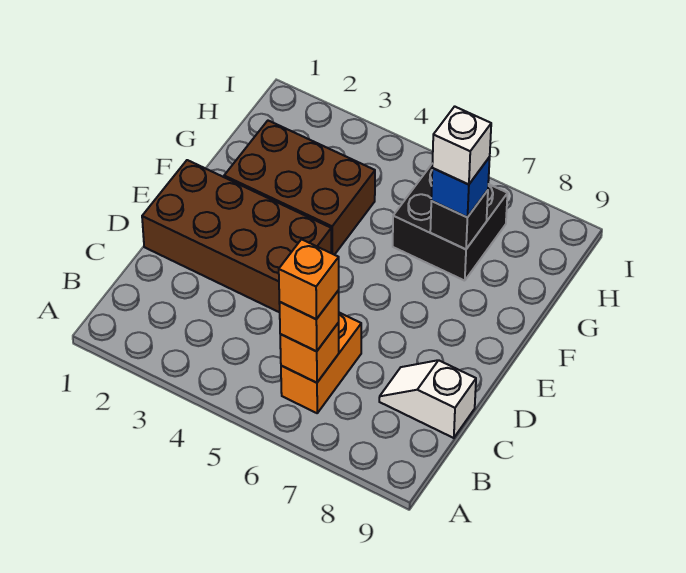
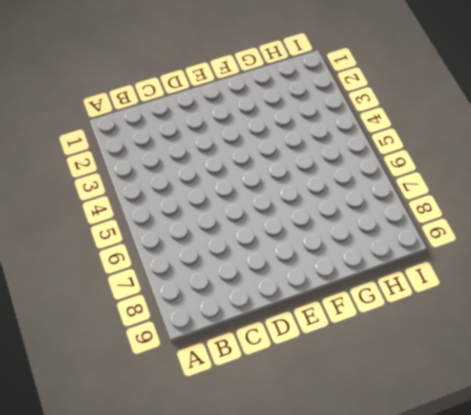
none -> orange brick B6:C6 level 1
none -> white slope C8:C9 level 1 top 9

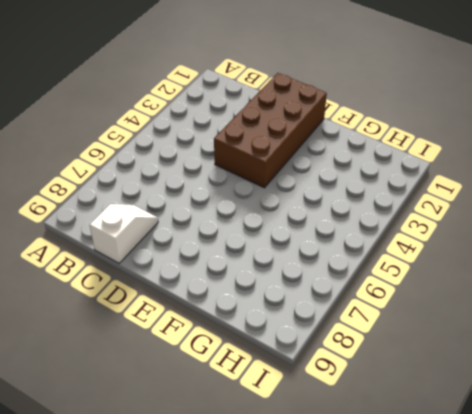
none -> orange brick B6:C6 level 1
none -> brown brick F2:G4 level 1

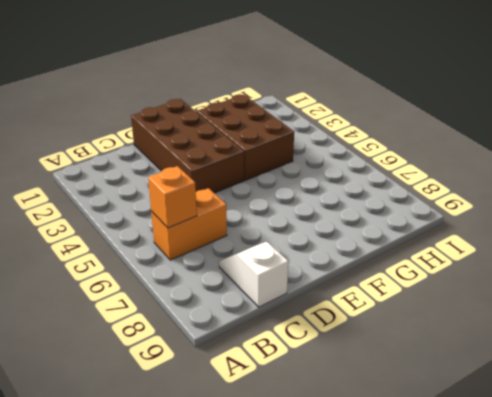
none -> black brick G6:H7 level 1
none -> black brick G7 level 2

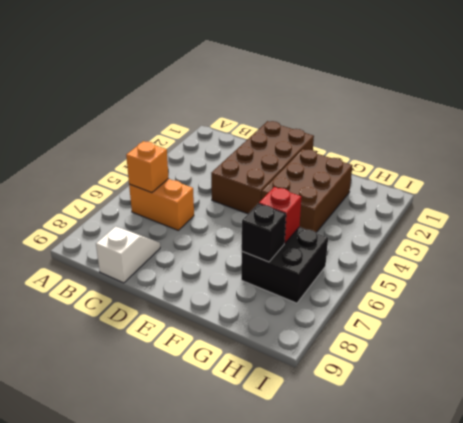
red brick G6 level 2 -> none
none -> orange brick B6 level 3
none -> blue brick G7 level 3

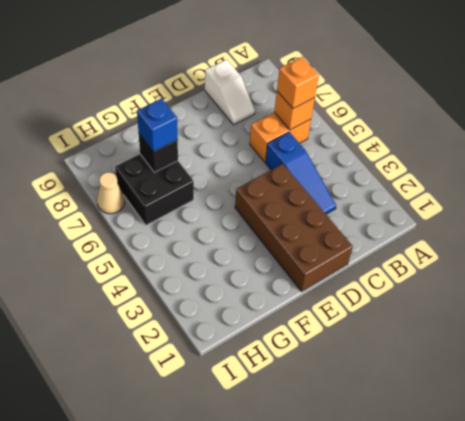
blue slope C3:C5 level 1 top 5 -> none
tan cone I7 level 1 -> none
none -> brown brick F2:G4 level 1
none -> orange brick B6 level 4

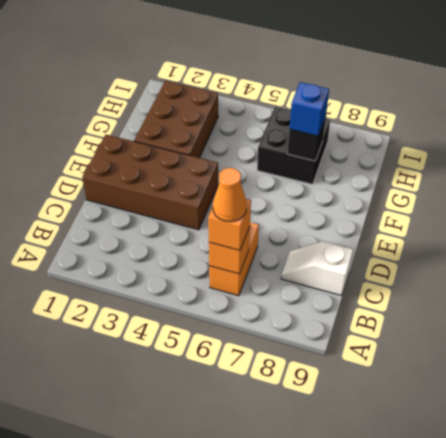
orange cone B6 level 4 -> orange brick B6 level 4
brown brick F2:H3 level 1 -> brown brick F2:G4 level 1
none -> white brick G7 level 4

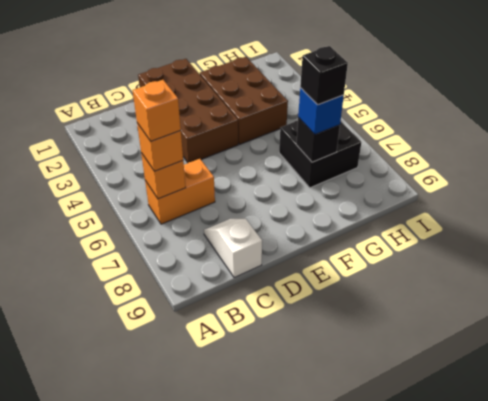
black brick G7 level 4 -> white brick G7 level 4

